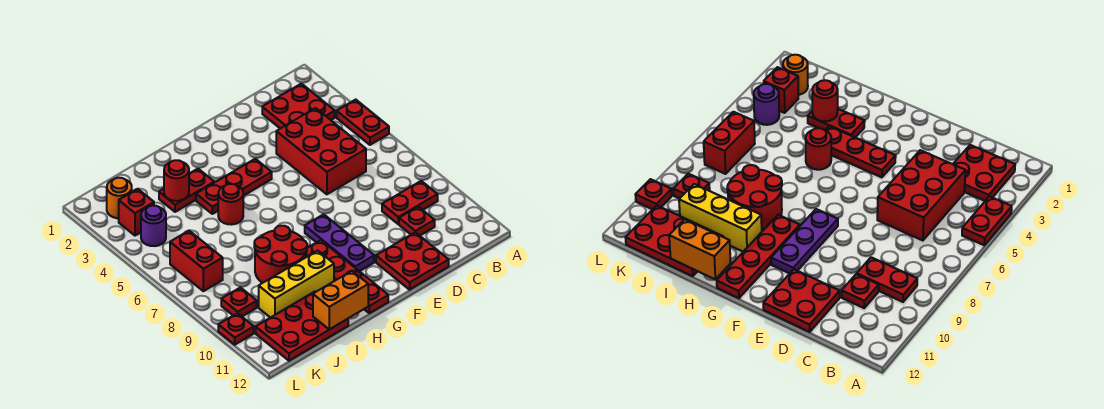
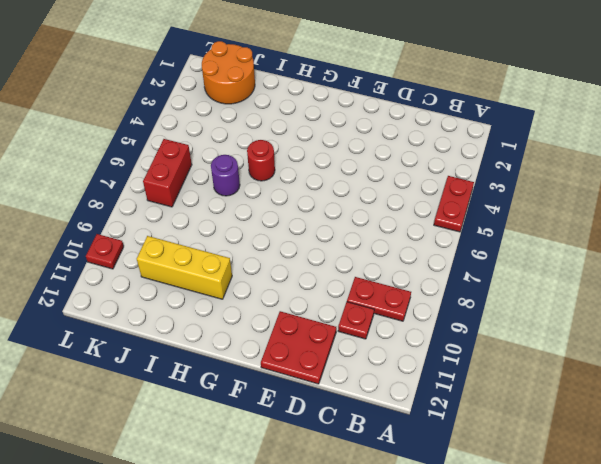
purple round brick I6 level 1 -> purple round brick K4 level 1
orange round brick J1:K2 level 1 -> orange round brick K2 level 1
none -> red plate B2:C3 level 1
none -> red brick C4:D6 level 1
none -> red plate F4:H4 level 1

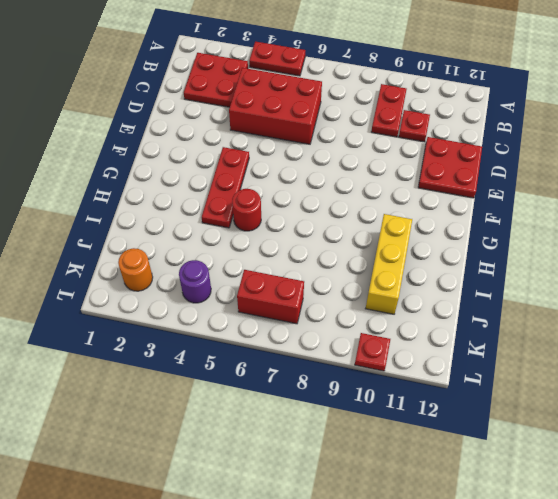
none -> purple plate F8:F10 level 1
none -> red plate G9:G12 level 1
none -> red plate H3:I3 level 1

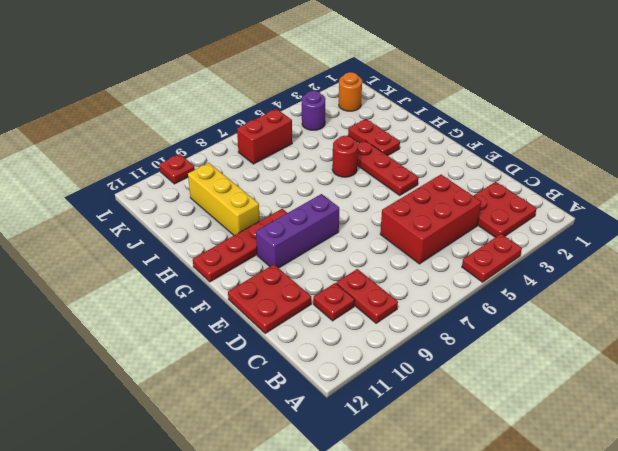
purple brick F8:F10 level 1 -> purple plate F8:F10 level 1
none -> red round brick H8:I9 level 1
none -> red plate I11:K12 level 1
none -> red brick K3 level 1

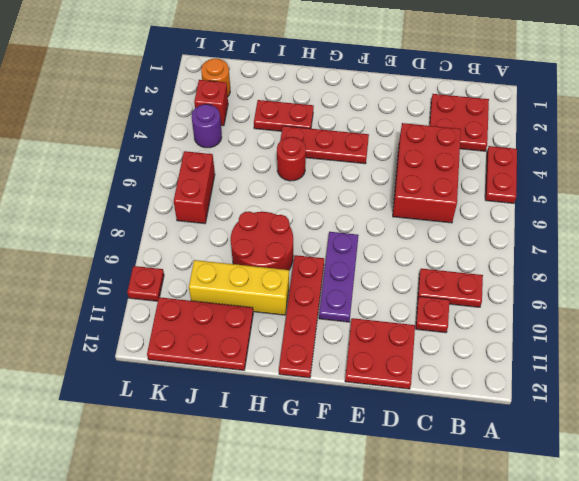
none -> red plate K9 level 1
none -> orange brick H12:I12 level 2
none -> red round brick I3 level 2

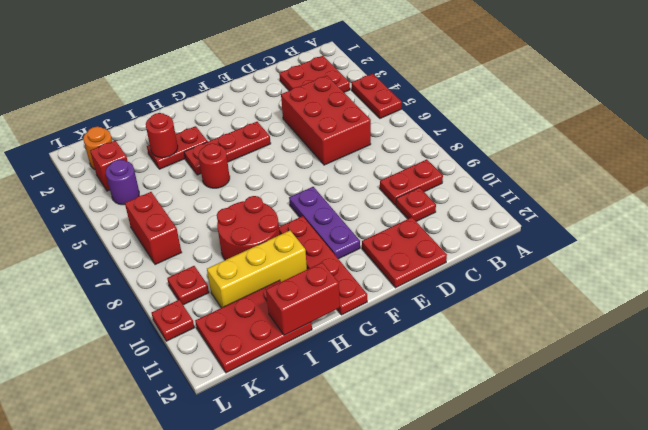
red brick H12:I12 level 2 -> orange brick H12:I12 level 2

